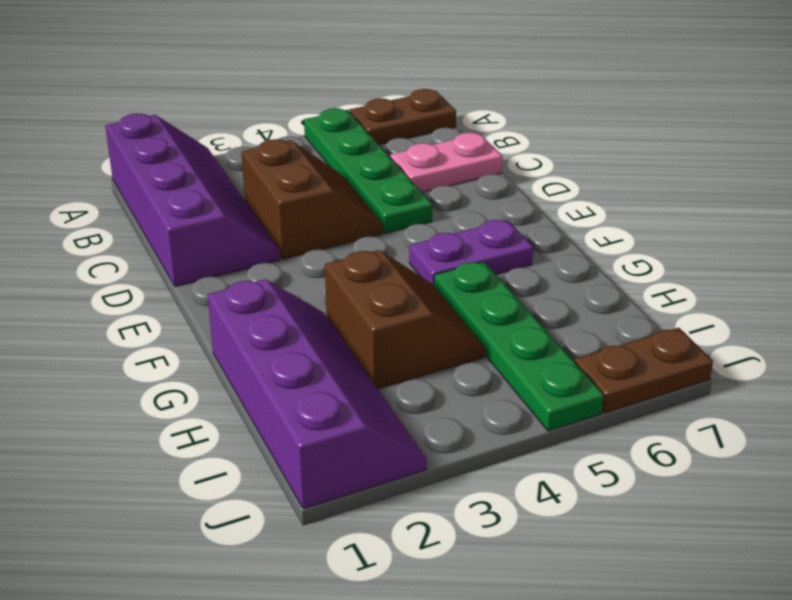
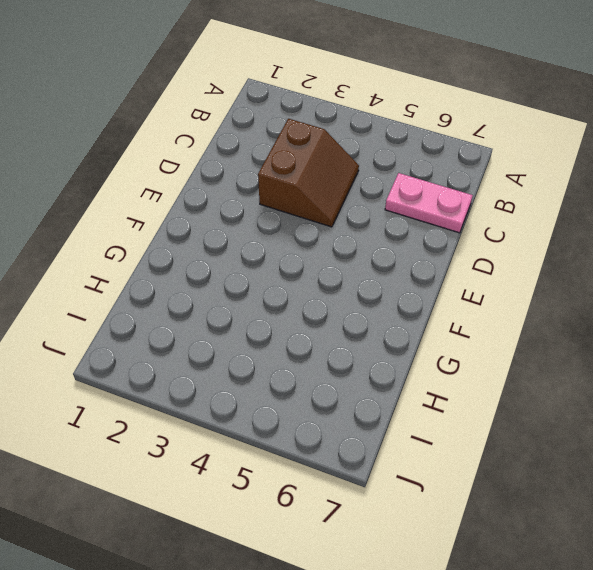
none -> purple slope A1:D2 level 1 top 1
none -> green plate A5:D5 level 1

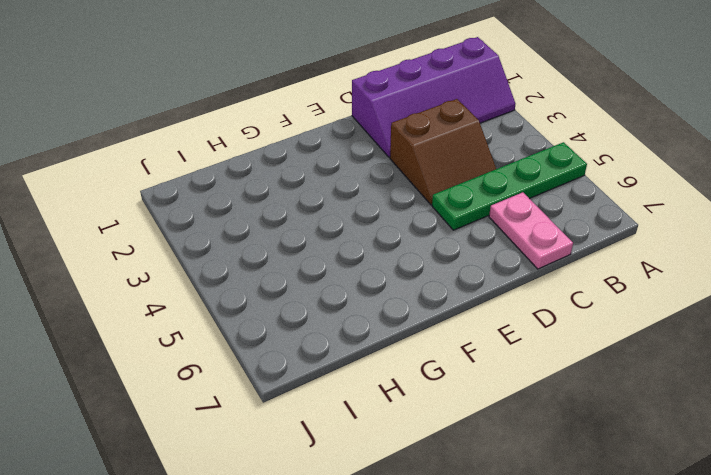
none -> brown plate A6:A7 level 1
none -> purple plate F5:F6 level 1

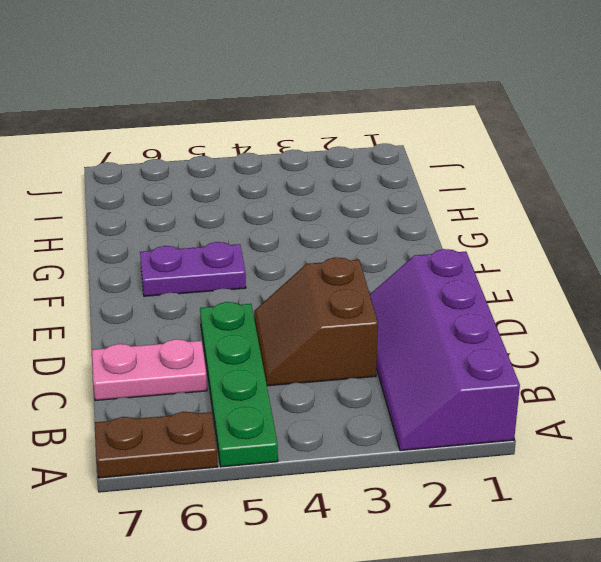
none -> purple slope G1:J2 level 1 top 1
none -> brown slope G3:H4 level 1 top 3

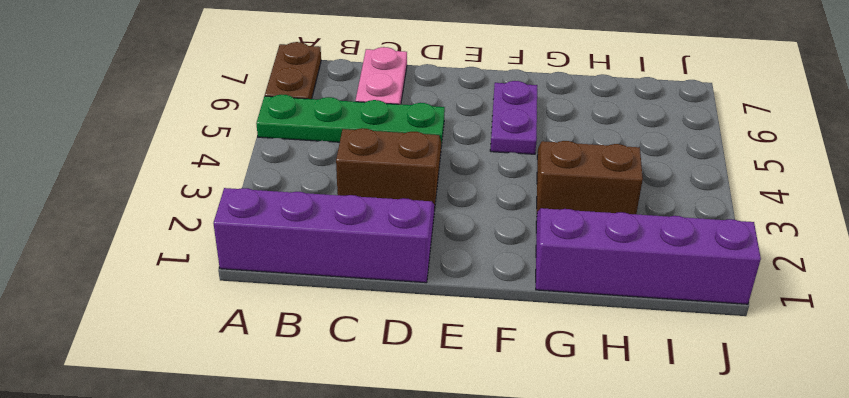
none -> green plate G5:J5 level 1
none -> brown plate J6:J7 level 1

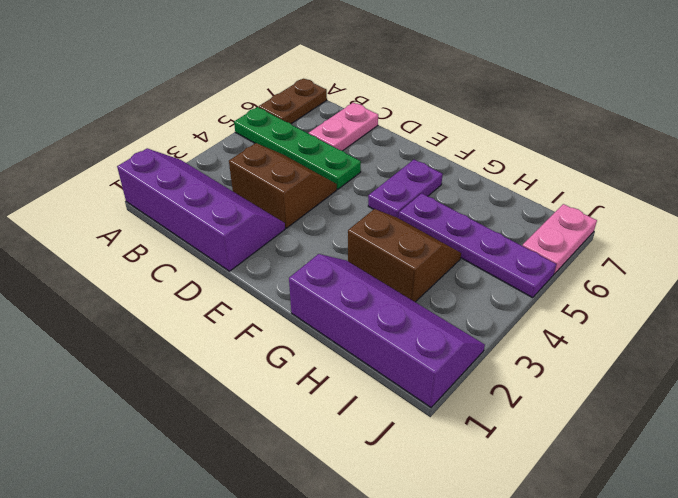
purple plate G5:J5 level 1 -> green plate G5:J5 level 1
pink plate J6:J7 level 1 -> brown plate J6:J7 level 1

